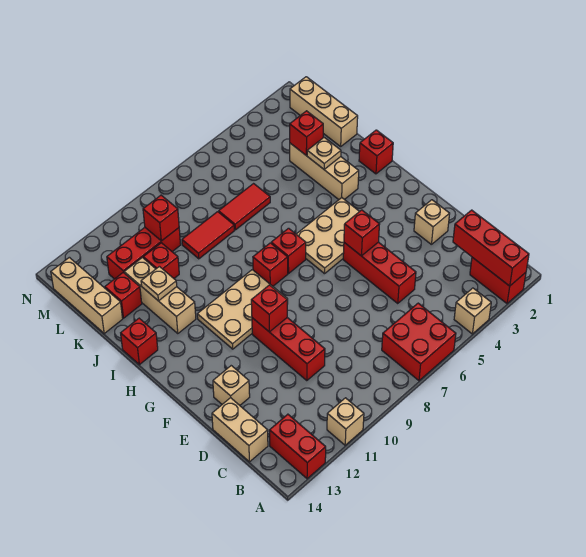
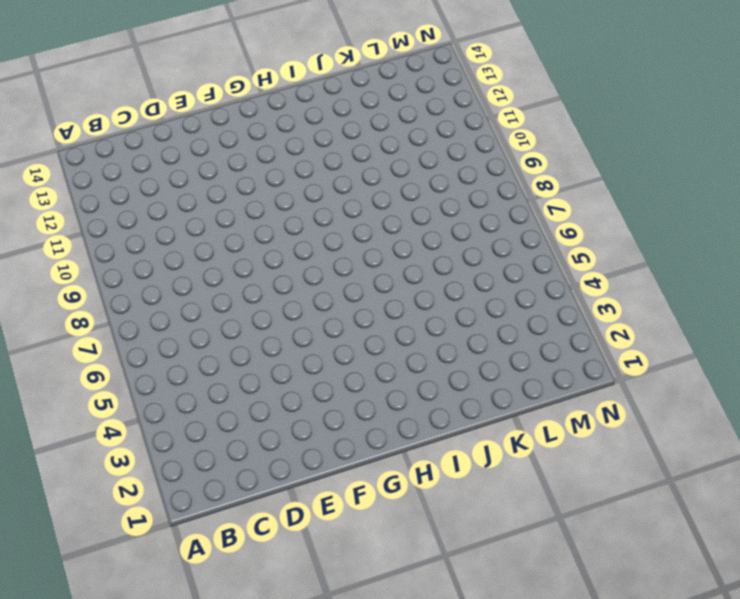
none -> red brick A2:B2 level 1
none -> tan brick A4 level 1
none -> red brick A6:B7 level 1
none -> tan brick A11 level 1

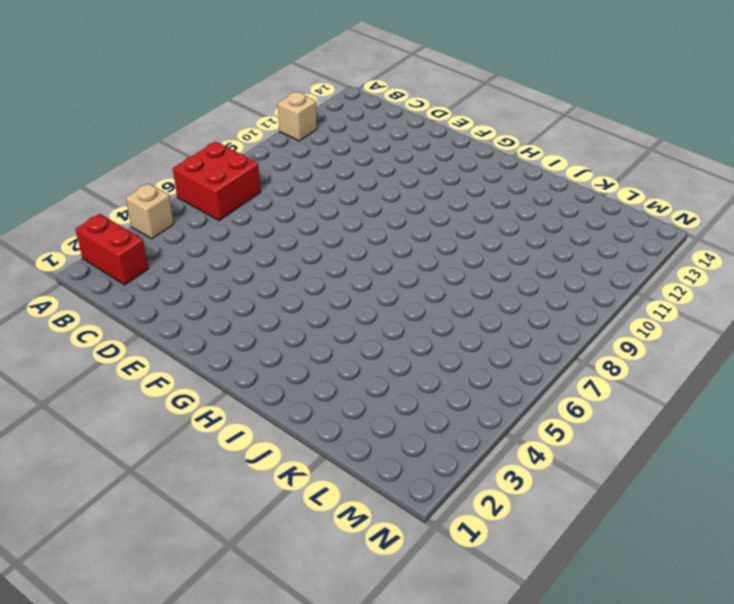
none -> red brick A13:B13 level 1
none -> tan brick C14:D14 level 1
none -> red brick D5:F5 level 1
none -> red brick D10:F10 level 1

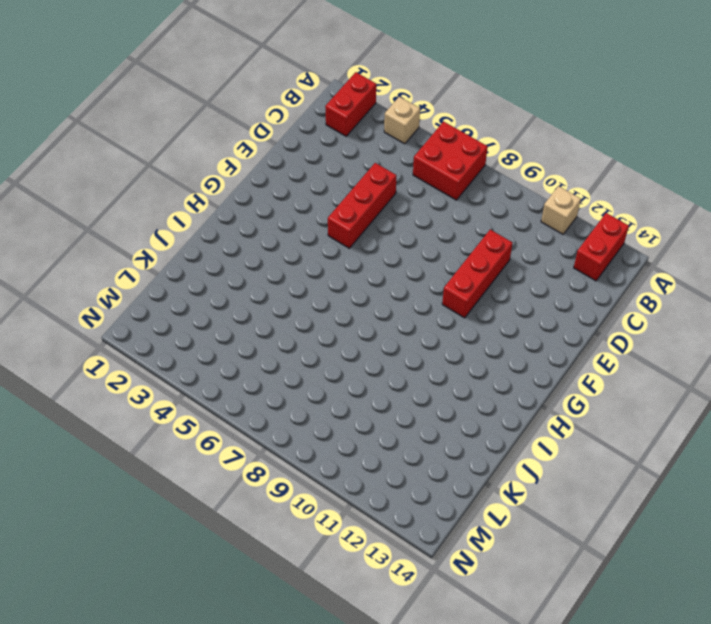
none -> tan brick C14:D14 level 1
none -> tan brick E2 level 1
none -> tan brick E13 level 1
none -> tan plate G4:H6 level 1

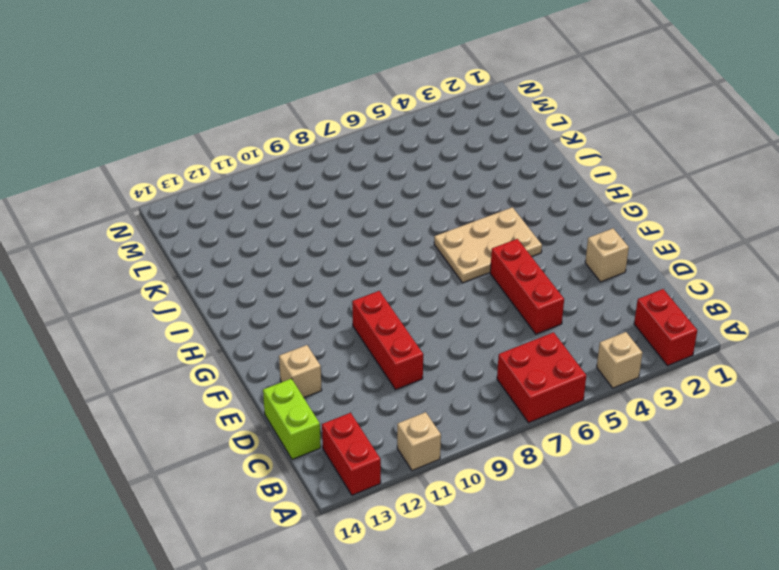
lime brick C14:D14 level 1 -> tan brick C14:D14 level 1
none -> tan plate G9:H11 level 1
none -> red brick H7 level 1
none -> red brick H8 level 1
none -> red brick I1 level 1

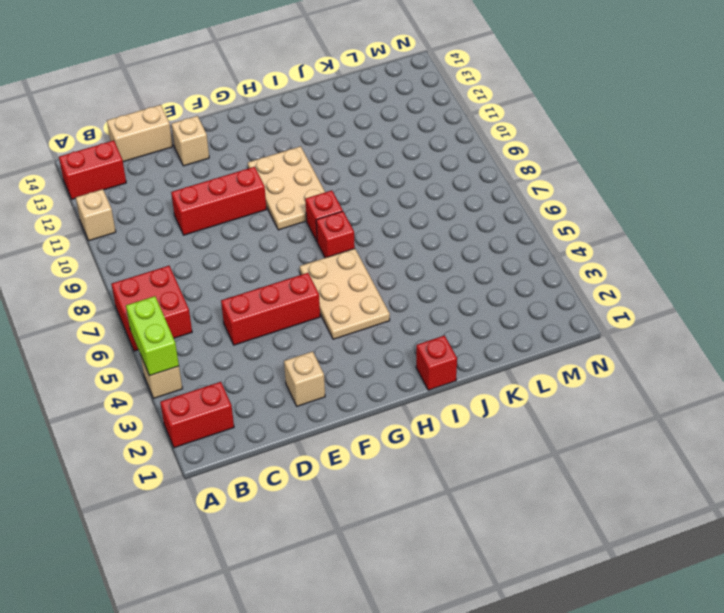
lime brick A4:A5 level 2 -> none
none -> tan brick I3:K3 level 1
none -> tan brick I12:K12 level 1
none -> red brick I14 level 1
none -> tan brick K1:M1 level 1

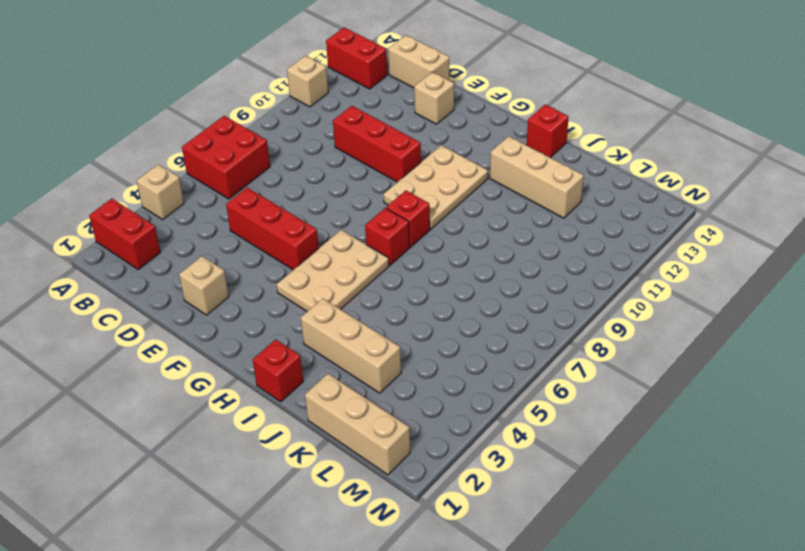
none -> red tile K6:K7 level 1
none -> red tile K8:K9 level 1
none -> red brick K11 level 1
none -> red brick K13 level 1

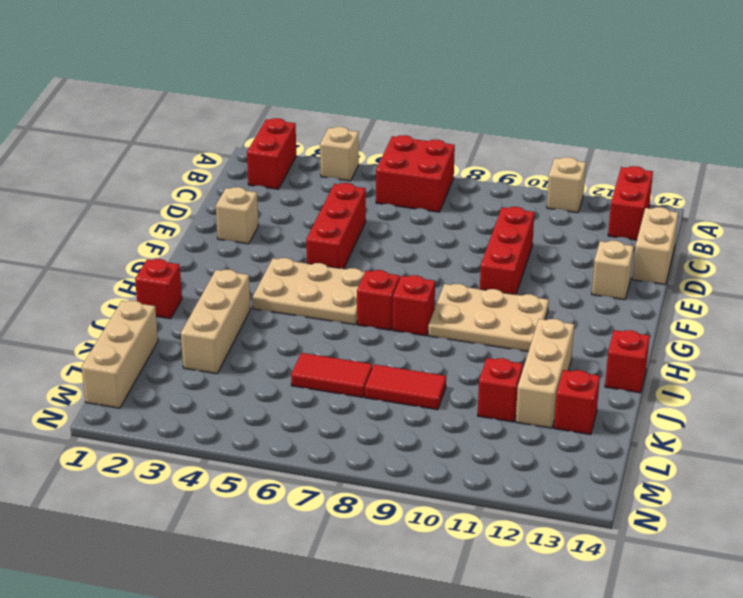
none -> tan brick K14:M14 level 1
none -> red brick L10:L12 level 1
none -> red brick A2:C2 level 2
none -> red brick F5 level 2

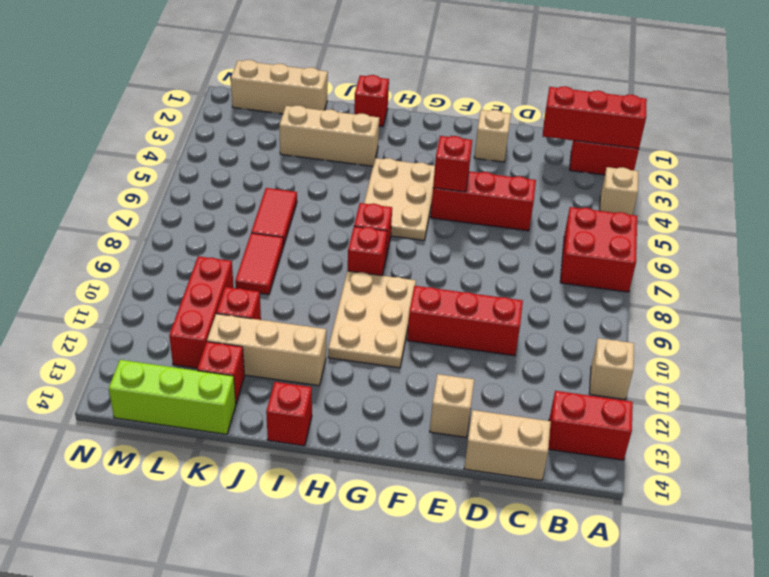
lime brick K14:M14 level 1 -> tan brick K14:M14 level 1
none -> red brick F10 level 2
none -> tan plate J3 level 2
none -> tan plate J12 level 2
none -> red brick K3 level 2

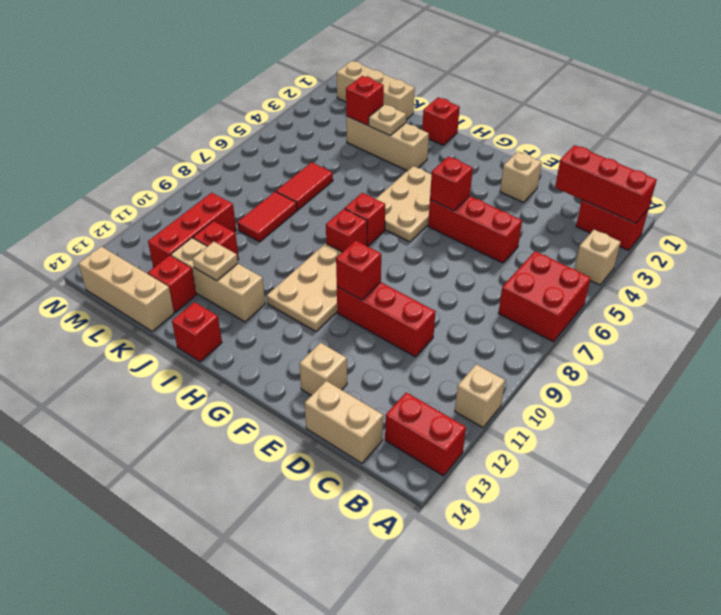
none -> red brick L10 level 2

